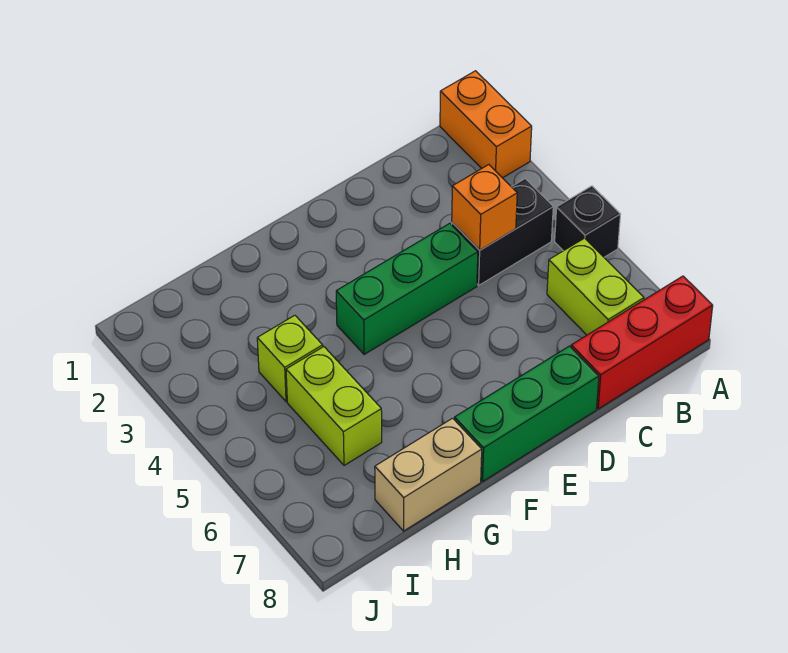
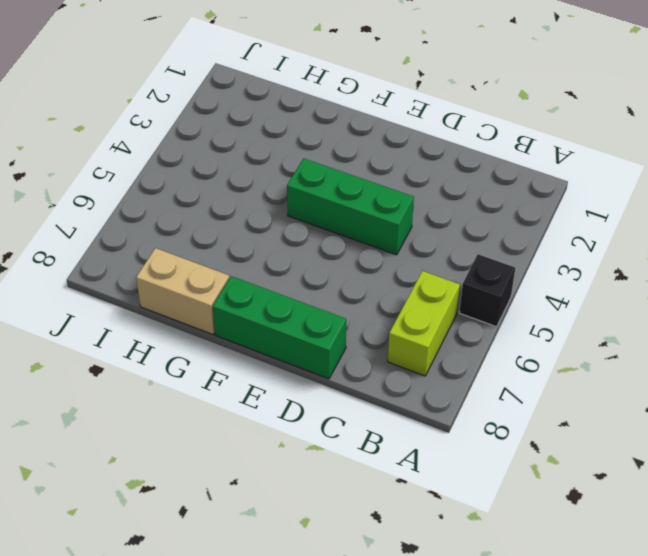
none -> orange brick A1:A2 level 1
none -> red brick A8:C8 level 1

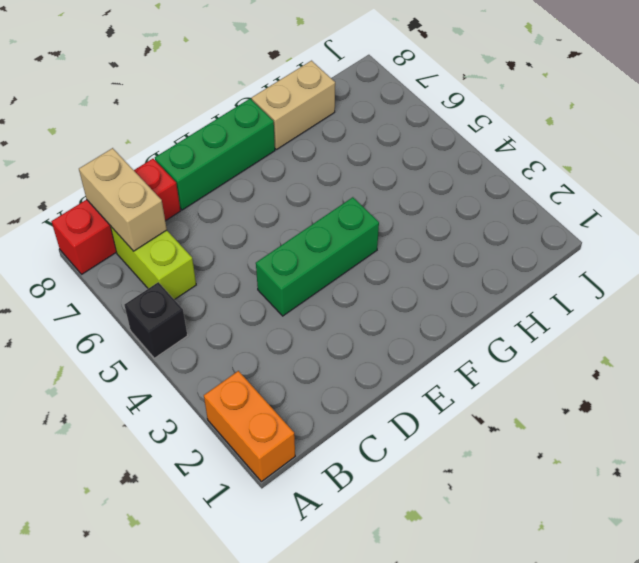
tan brick B7:B8 level 2 -> none
none -> black brick B4:C4 level 1
none -> lime brick H4 level 1

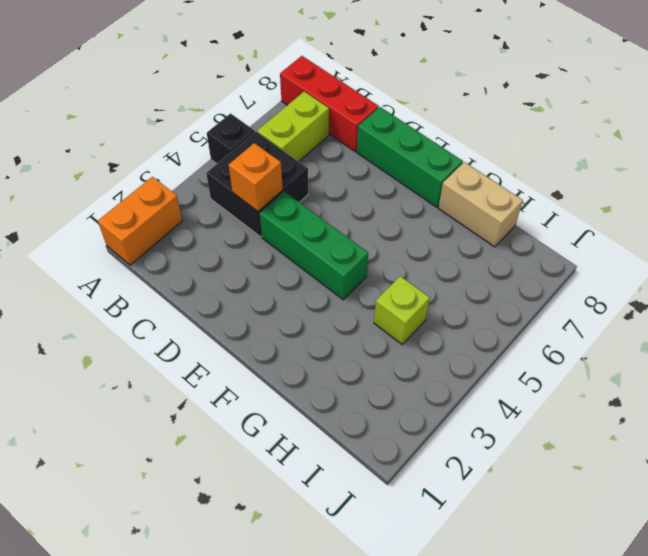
black brick B4:C5 level 1 -> black brick B4:C4 level 1
none -> lime brick H5:H6 level 1

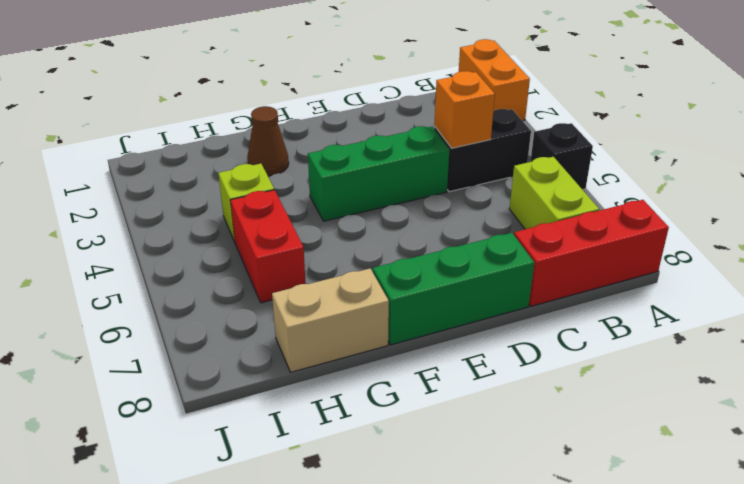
brown cone G2 level 1 -> none
red brick H5:H6 level 1 -> lime brick H5:H6 level 1

